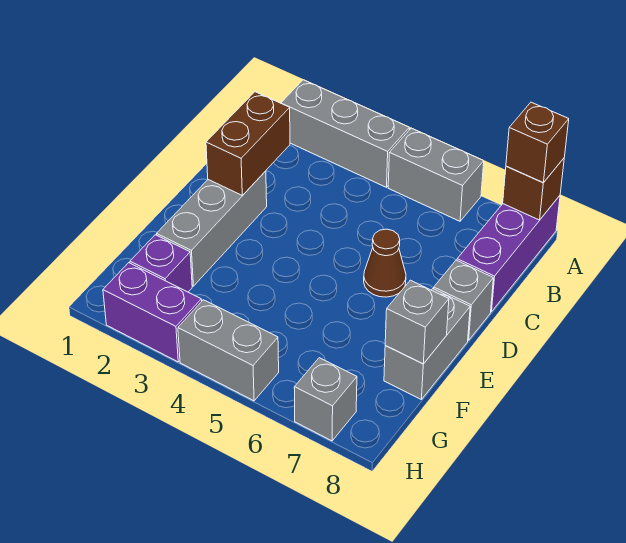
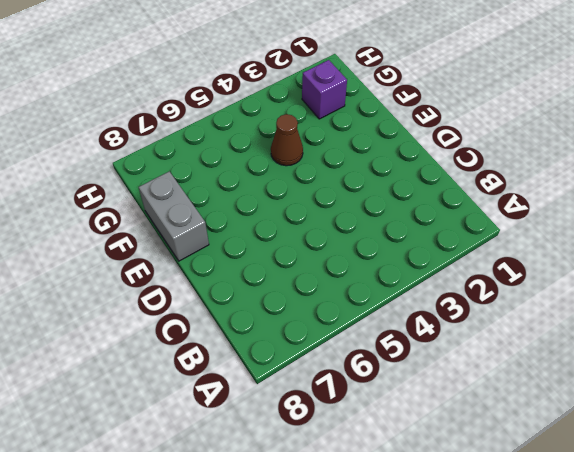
brown cone F4 level 1 -> brown cone D6 level 1
none -> grey brick A2:A4 level 1
none -> grey brick A5:A6 level 1
none -> purple brick A8:C8 level 1

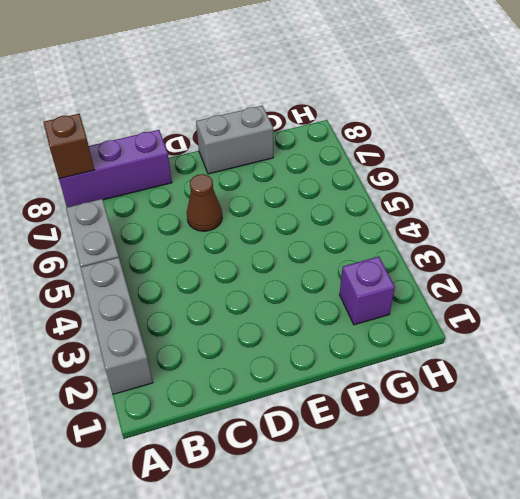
none -> grey brick D2:F2 level 1
none -> grey brick D8 level 1
none -> purple brick H2:H3 level 1

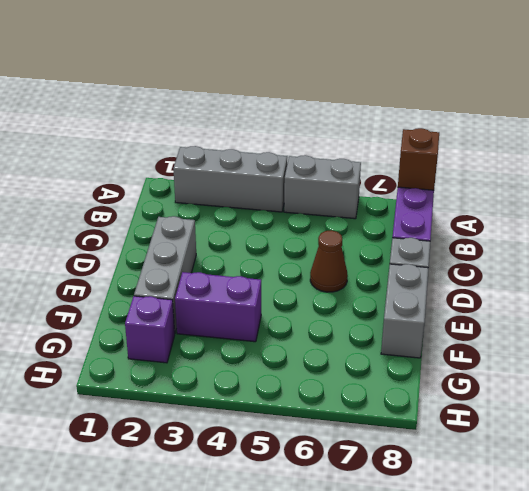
purple brick F3:F4 level 1 -> purple brick H2:H3 level 1
none -> grey brick H4:H5 level 1
none -> grey brick H7 level 1
none -> brown brick C2:D2 level 2

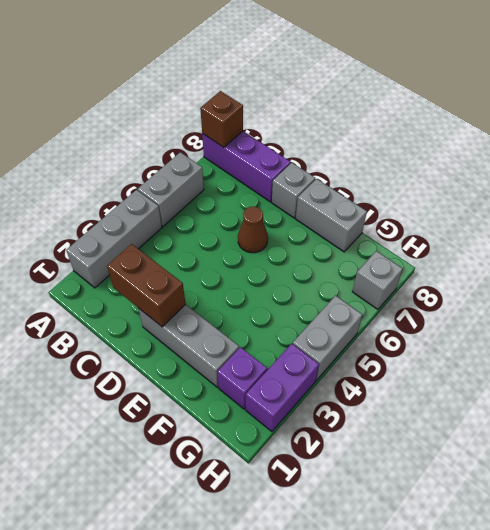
none -> grey brick F8 level 2
none -> brown brick A8 level 3

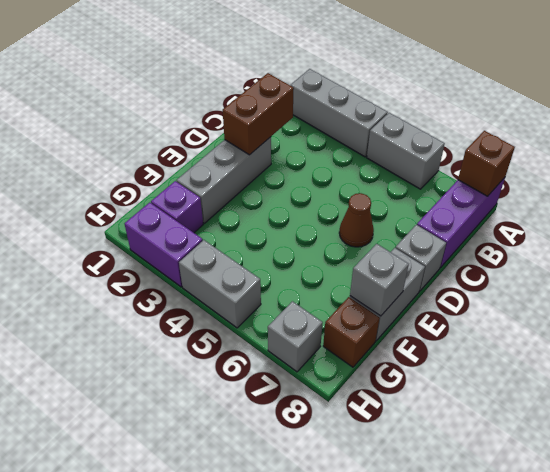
brown brick G8 level 1 -> brown brick A8 level 3

